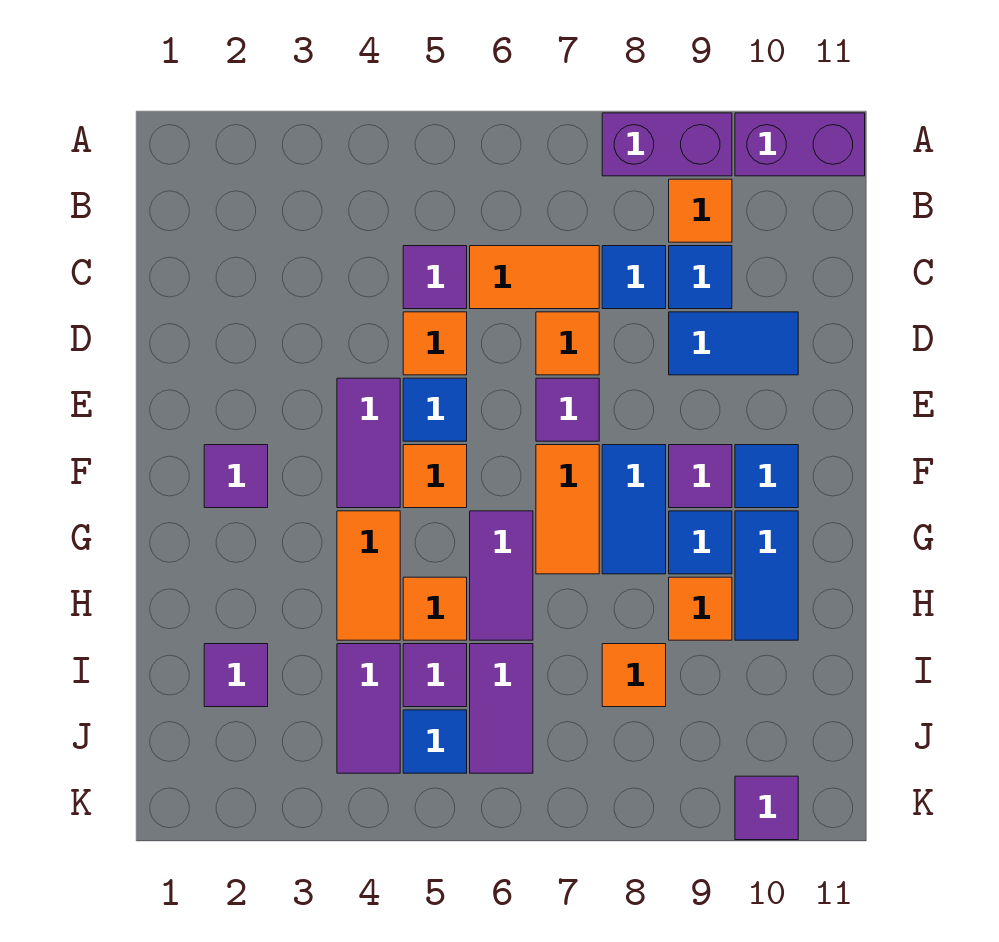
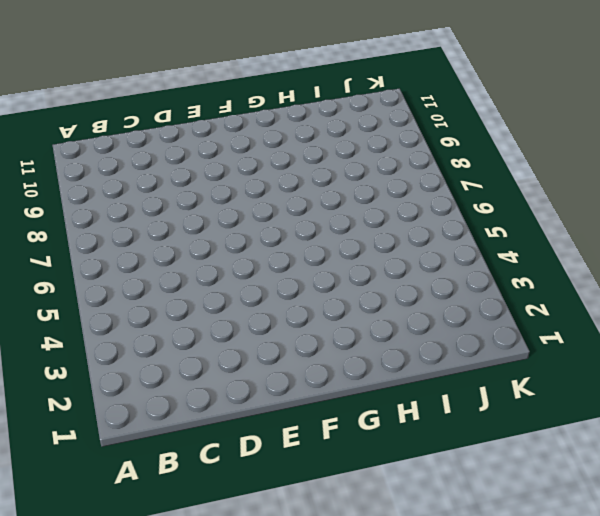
none -> purple brick A8:A9 level 1
none -> purple brick A10:A11 level 1
none -> orange tile B9 level 1
none -> purple tile C5 level 1

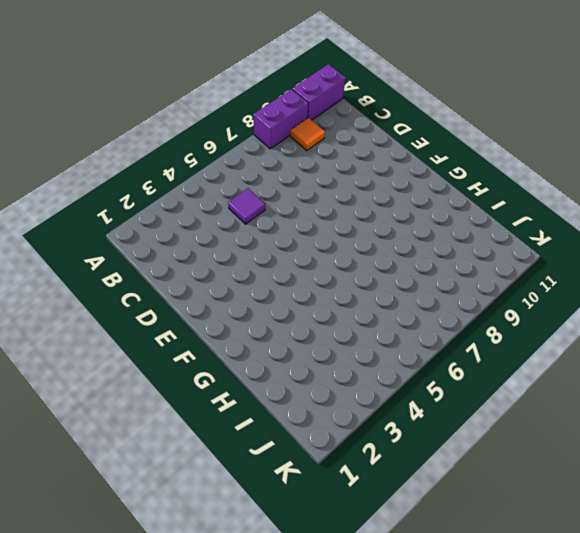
none -> orange tile C6:C7 level 1
none -> blue tile C8 level 1
none -> blue tile C9 level 1
none -> orange tile D5 level 1

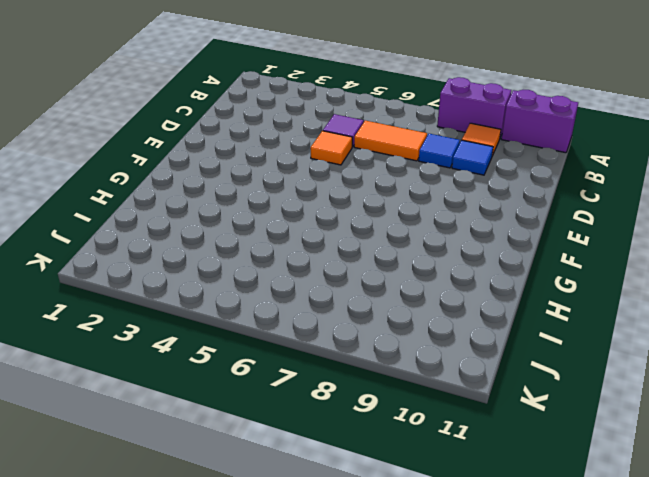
none -> orange tile D7 level 1
none -> blue tile D9:D10 level 1
none -> purple tile E4:F4 level 1
none -> blue tile E5 level 1

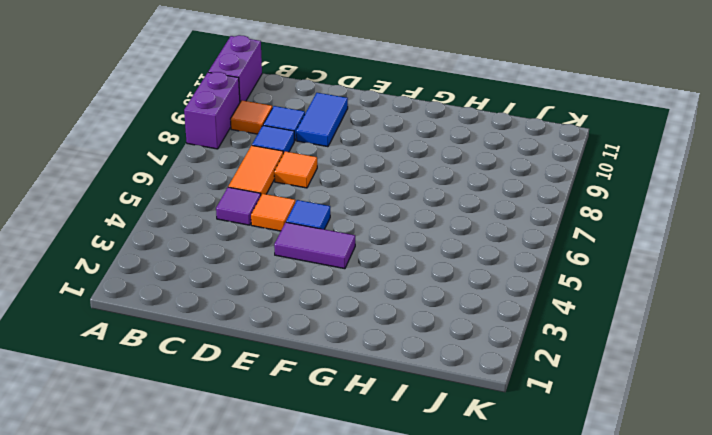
none -> purple tile E7 level 1
none -> purple tile F2 level 1
none -> orange tile F5 level 1
none -> orange tile F7:G7 level 1

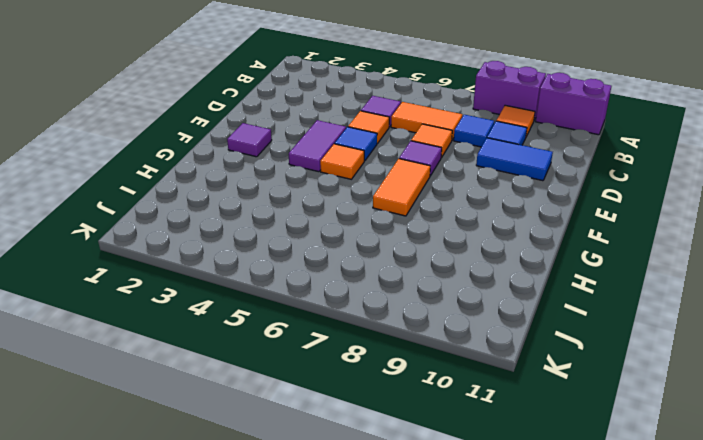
none -> blue tile F8:G8 level 1
none -> purple tile F9 level 1
none -> blue tile F10 level 1
none -> orange tile G4:H4 level 1

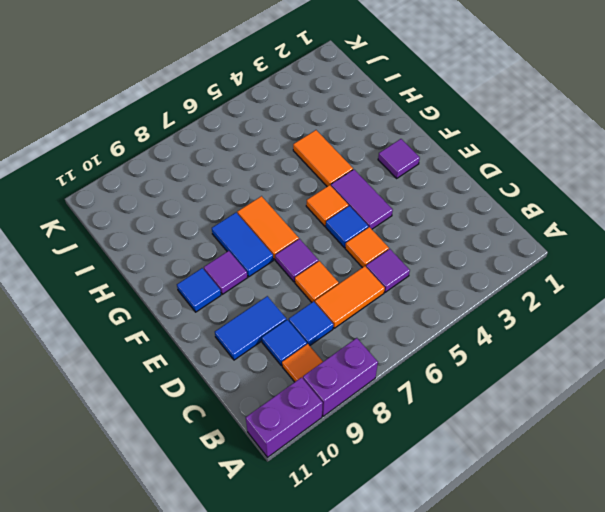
none -> purple tile G6:H6 level 1
none -> blue tile G9 level 1
none -> blue tile G10:H10 level 1
none -> orange tile H5 level 1

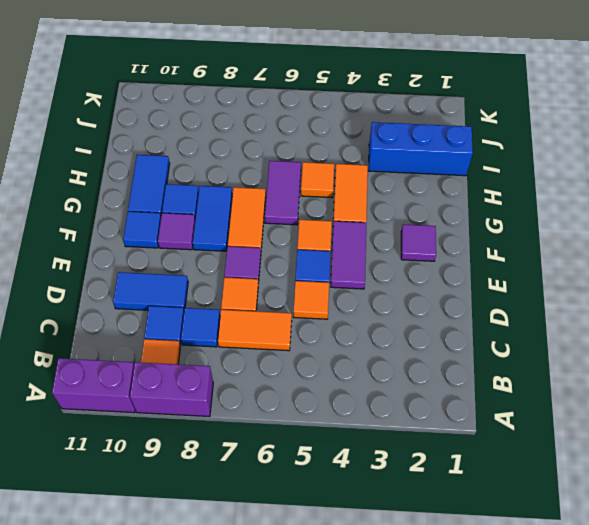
blue brick I1:I3 level 1 -> purple tile I2 level 1
none -> purple tile C5 level 1
none -> orange tile H9 level 1
none -> purple tile I4:J4 level 1
none -> purple tile I5 level 1

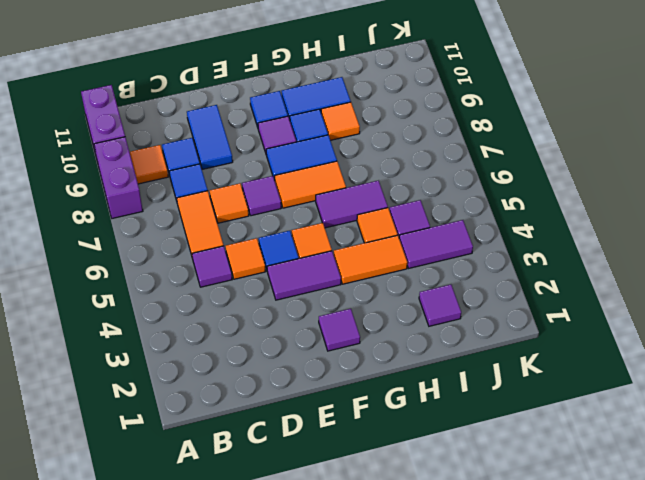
none -> purple tile I6:J6 level 1
none -> orange tile I8 level 1
none -> blue tile J5 level 1
none -> purple tile K10 level 1

